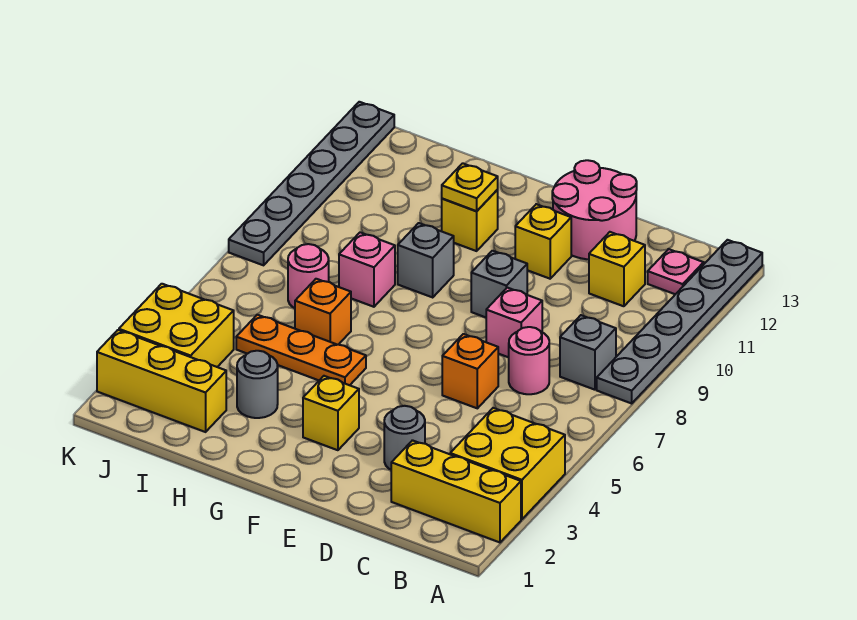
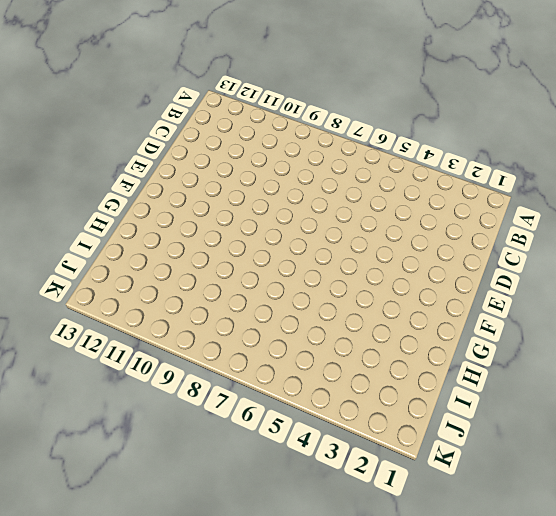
none -> yellow brick A2:C2 level 1
none -> yellow brick A3:B4 level 1
none -> grey plate A8:A13 level 1

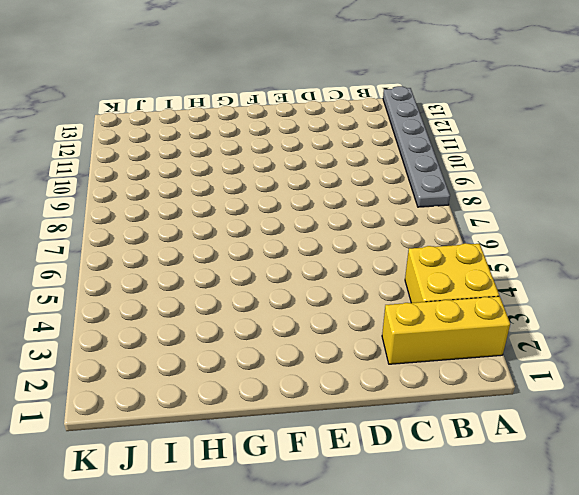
none -> grey brick B8 level 1
none -> pink plate B12 level 1
none -> pink round brick C7 level 1

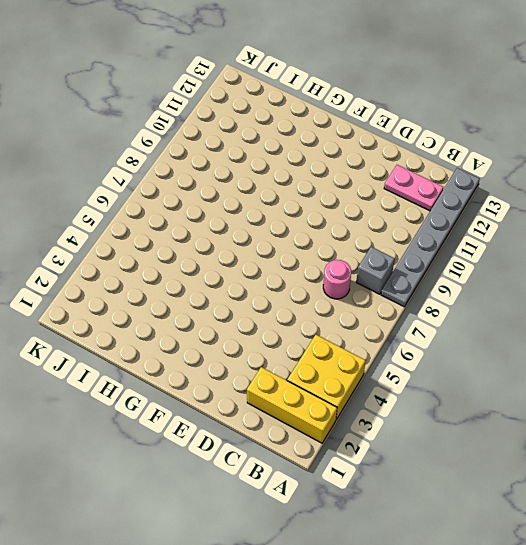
pink plate B12:C12 level 1 -> pink plate B12 level 1
none -> yellow brick C11 level 1
none -> grey round brick D3 level 1
none -> orange brick D6 level 1

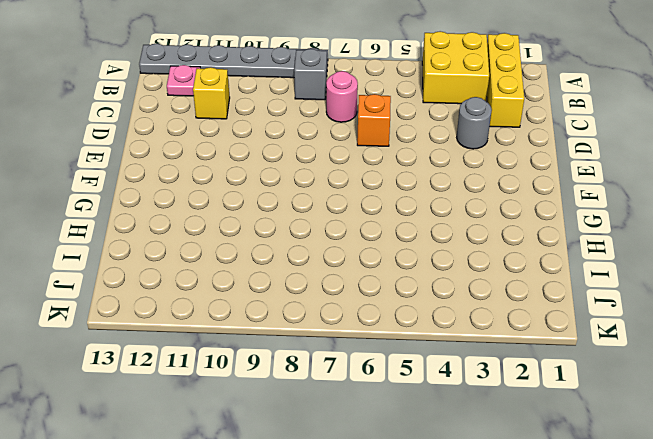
none -> pink brick D8 level 1
none -> pink round brick D12:E13 level 1
none -> grey brick E9 level 1

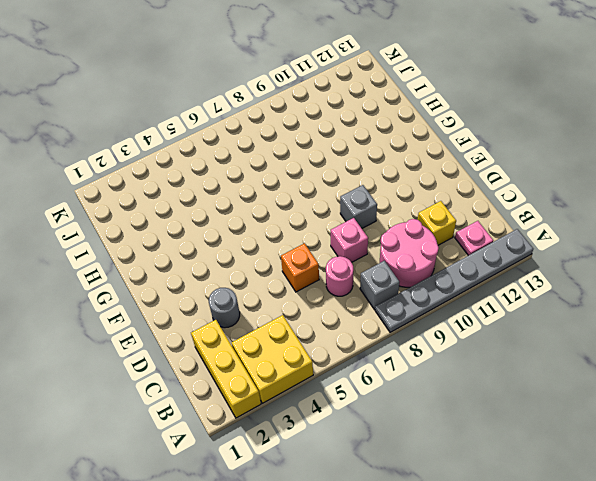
pink round brick B9:C10 level 1 -> pink round brick D12:E13 level 1
none -> yellow brick E11 level 1
none -> yellow brick F3 level 1
none -> orange plate G5:I5 level 1

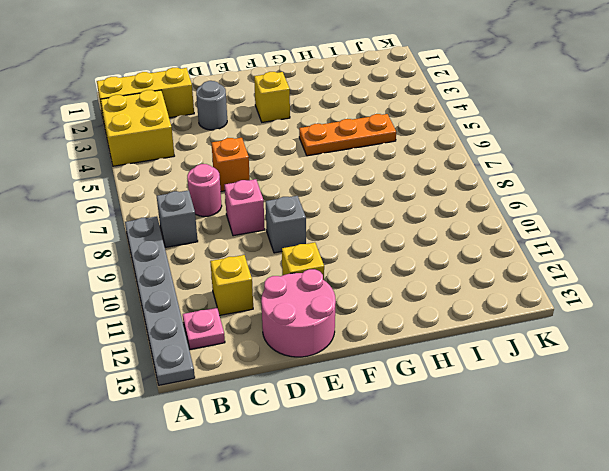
none -> grey brick G9 level 1
none -> yellow brick G11 level 1
none -> grey round brick H3 level 1

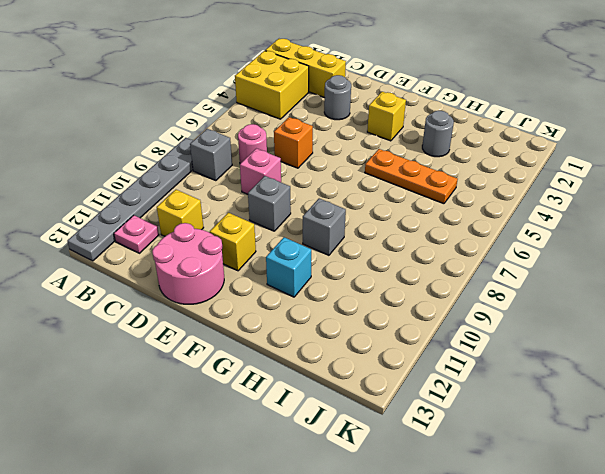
cyan brick G11 level 1 -> yellow brick G11 level 1
none -> orange brick H6 level 1
none -> pink brick H8 level 1
none -> yellow brick I2:K2 level 1

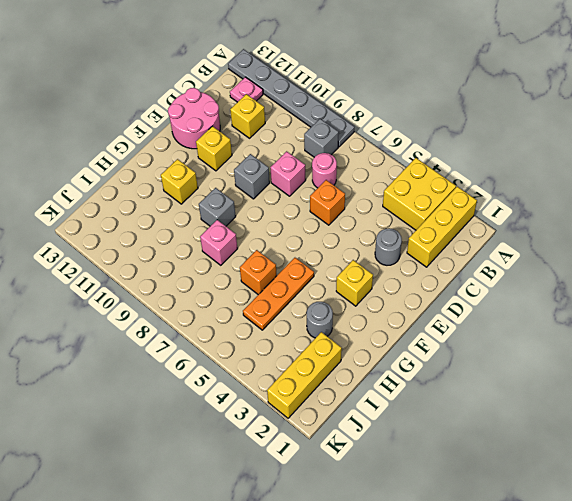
none -> pink round brick I7 level 1
none -> yellow brick J3:K4 level 1
none -> grey plate K8:K13 level 1

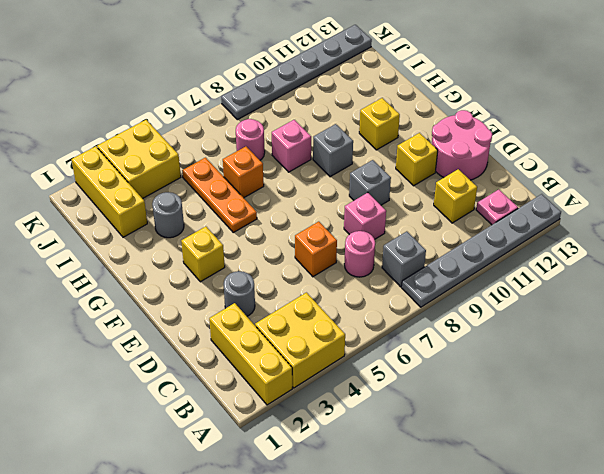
none -> yellow plate G11 level 2

